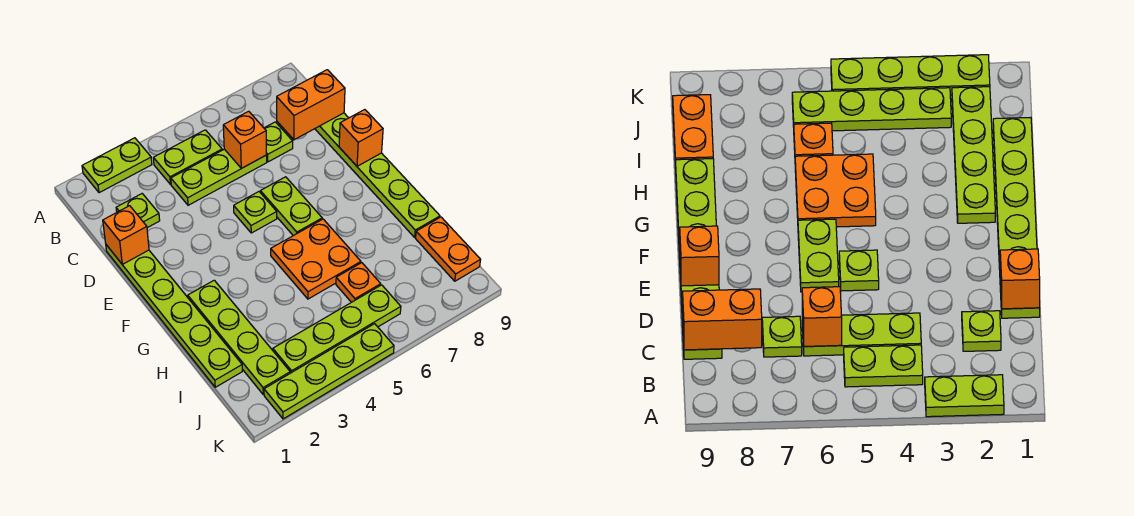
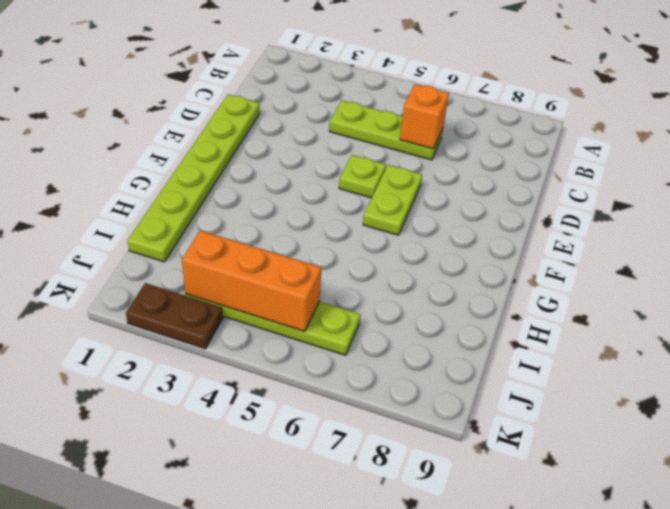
orange brick J3:J5 level 2 -> none
brown plate K2:K3 level 1 -> lime plate K2:K5 level 1
none -> lime plate A2:A3 level 1
none -> lime plate B4:B5 level 1
none -> lime plate C2 level 1

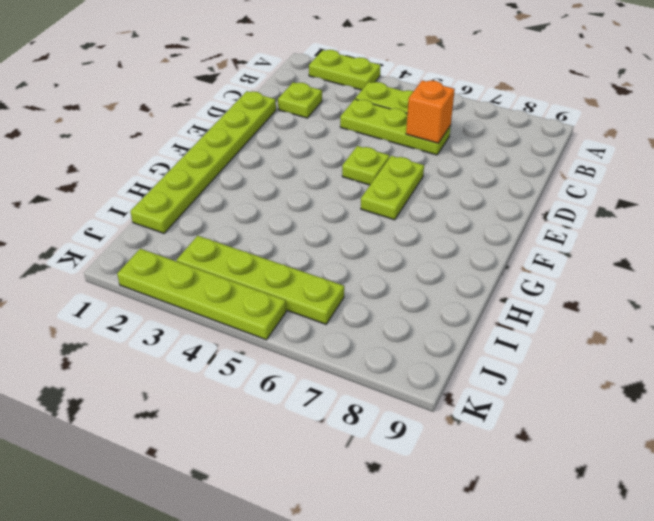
none -> lime plate C7 level 1
none -> lime plate C9:H9 level 1
none -> lime plate G2:J2 level 1

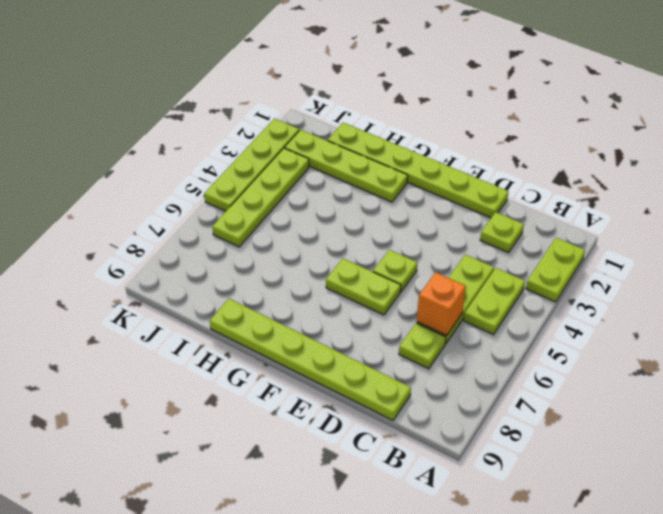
none -> orange plate G5:H6 level 1
none -> orange plate I6 level 1
none -> orange plate I9:J9 level 1

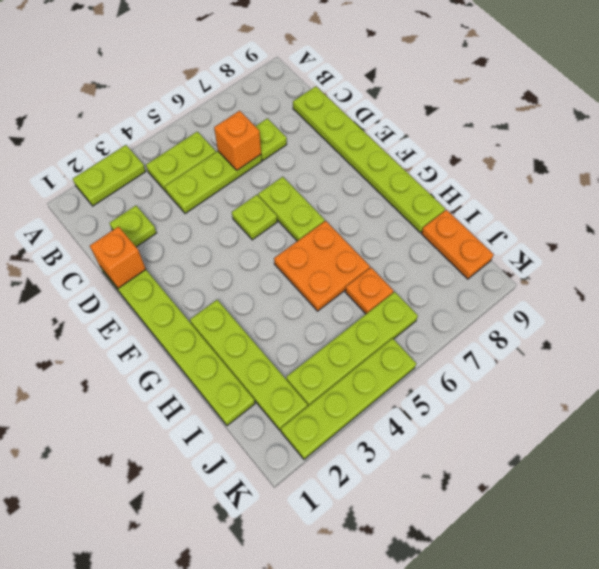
none -> orange brick C8:C9 level 2
none -> orange brick E9 level 2

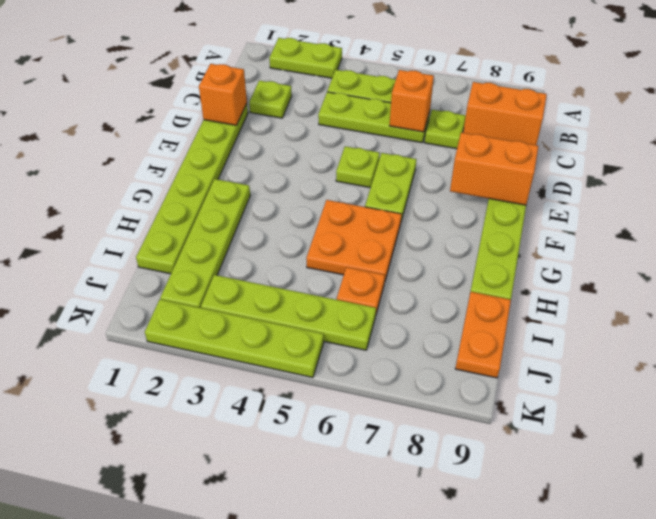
orange brick E8:E9 level 2 -> orange brick E9 level 2

